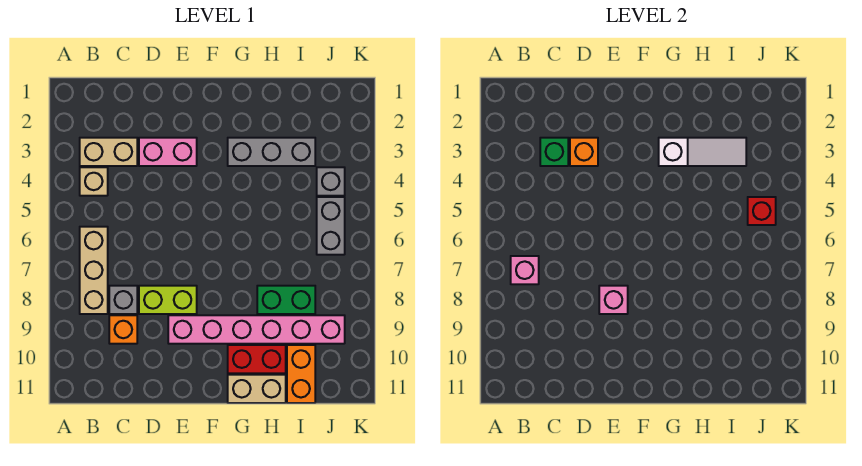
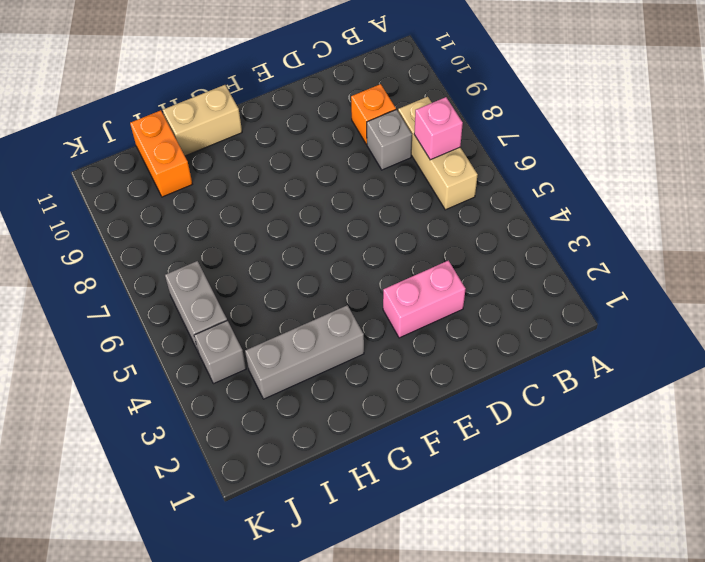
none -> tan brick B3:C3 level 1
none -> tan brick B4 level 1
none -> lime brick D8:E8 level 1

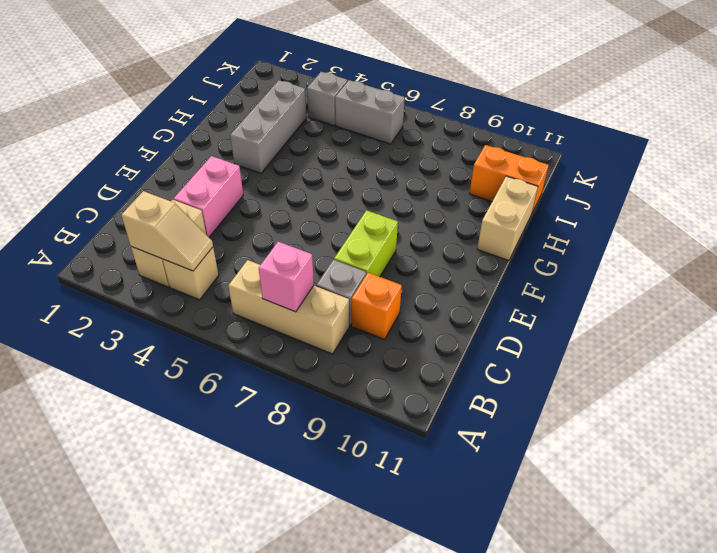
tan slope B3:B4 level 2 top 3 -> none
none -> pink brick E9:J9 level 1
none -> red brick G10:H10 level 1
none -> green brick H8:I8 level 1

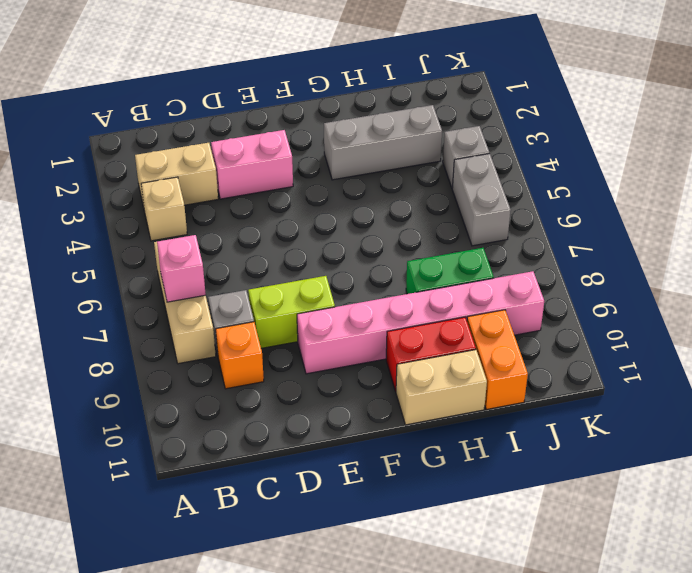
none -> green brick C3 level 2
none -> orange brick D3 level 2
none -> pink brick E8 level 2

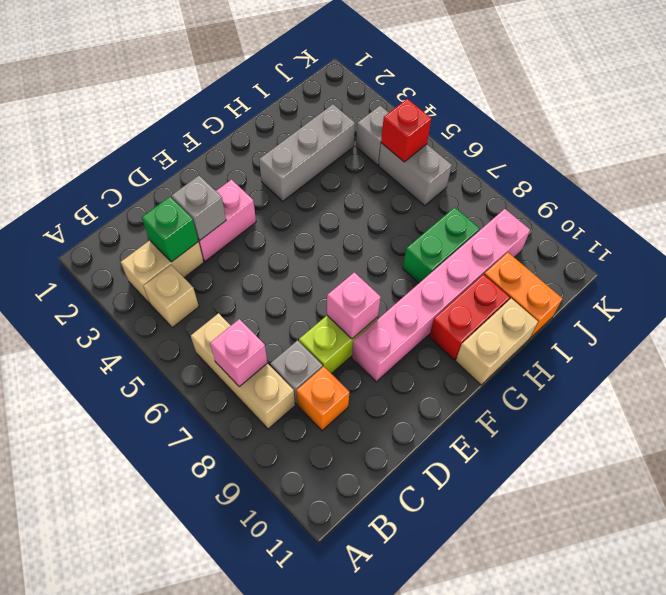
grey brick D3 level 2 -> orange brick D3 level 2
none -> white slope G3:I3 level 2 top G

